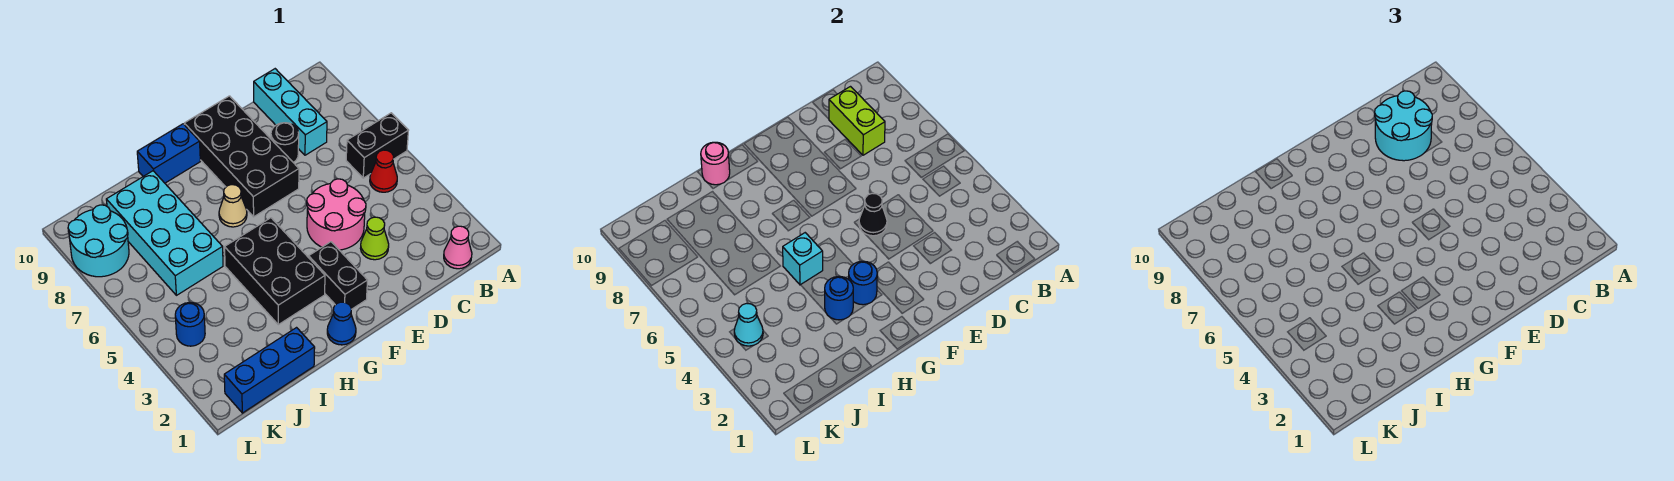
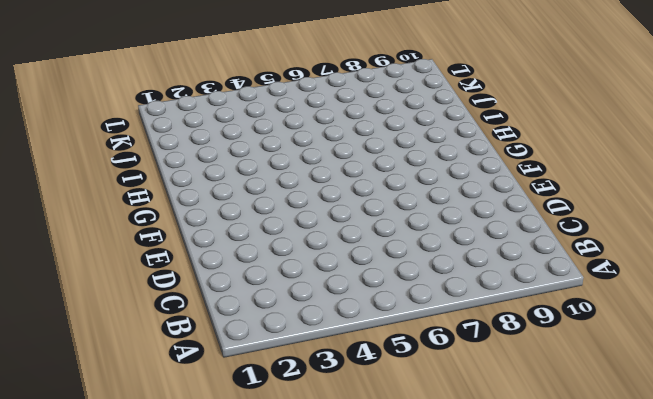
none -> black brick A6:B6 level 1
none -> pink cone B1 level 1
none -> red cone B5 level 1

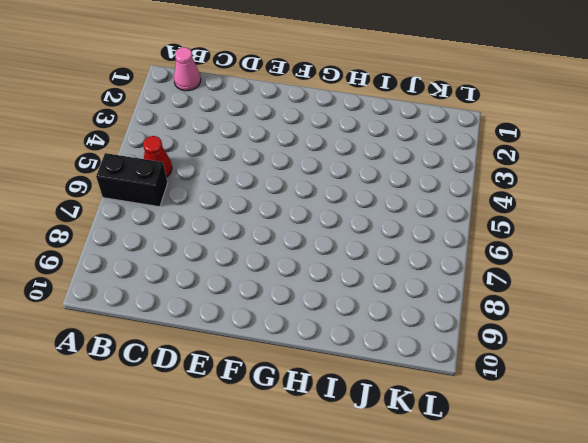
none -> cyan brick C8:C10 level 1
none -> lime cone D3 level 1
none -> pink round brick D4:E5 level 1

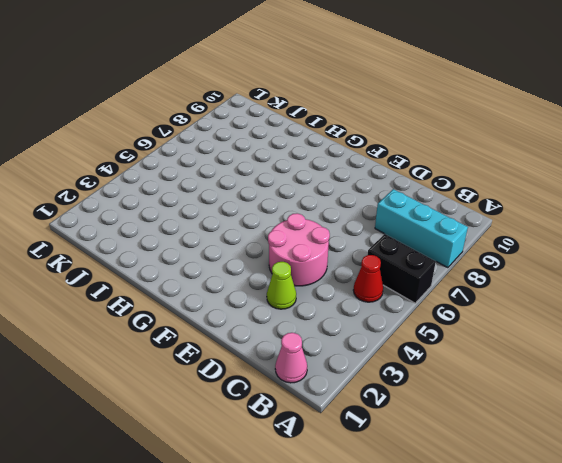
cyan brick A8:C8 level 1 -> cyan brick C8:C10 level 1
none -> black round brick D8 level 1
none -> black brick E7:F10 level 1
none -> black brick F2:F3 level 1

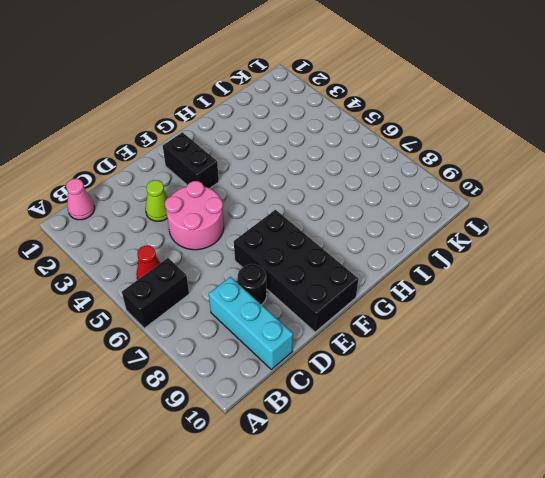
none -> blue cone G1 level 1
none -> black brick G3:H5 level 1
none -> tan cone G7 level 1

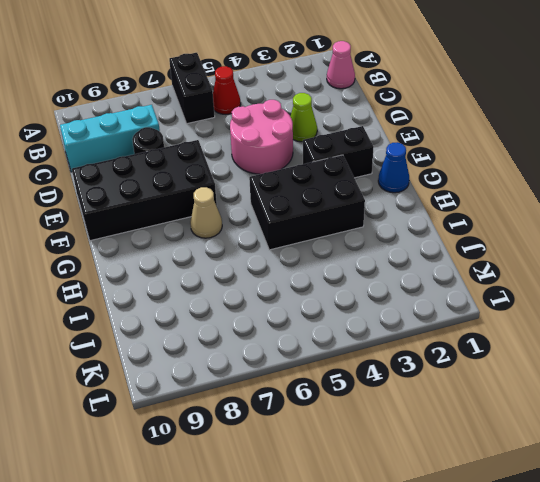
none -> blue brick G10:H10 level 1
none -> blue brick I1:K1 level 1
none -> cyan brick I6:J9 level 1

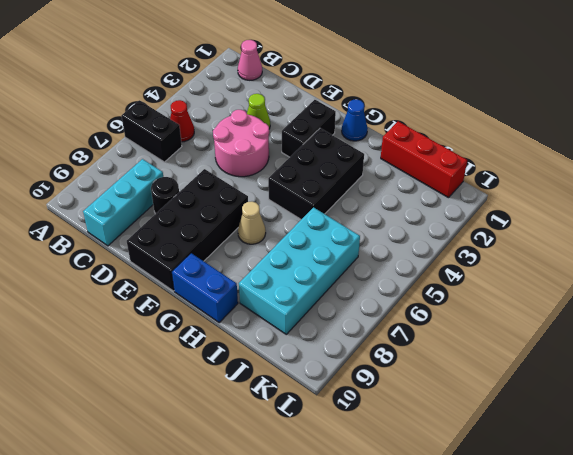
red brick I1:K1 level 1 -> blue brick I1:K1 level 1
none -> blue round brick K4 level 1
none -> cyan round brick K8:L9 level 1
none -> lime brick C8:C9 level 2

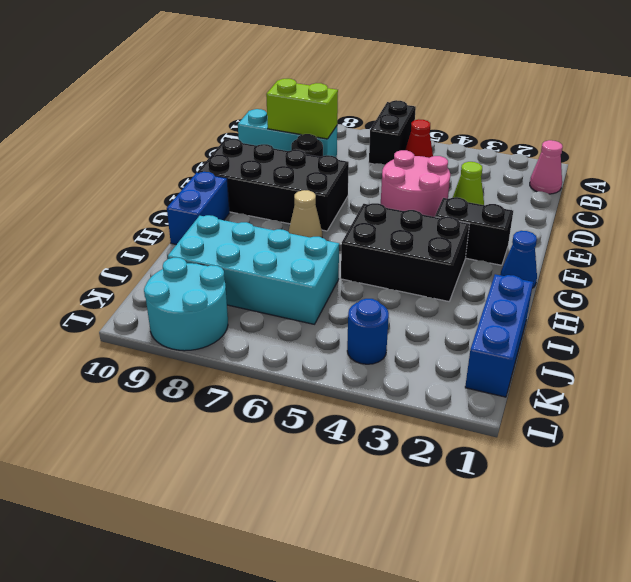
none -> black cone E5 level 2
none -> blue round brick G3 level 2
none -> blue round brick H3 level 2

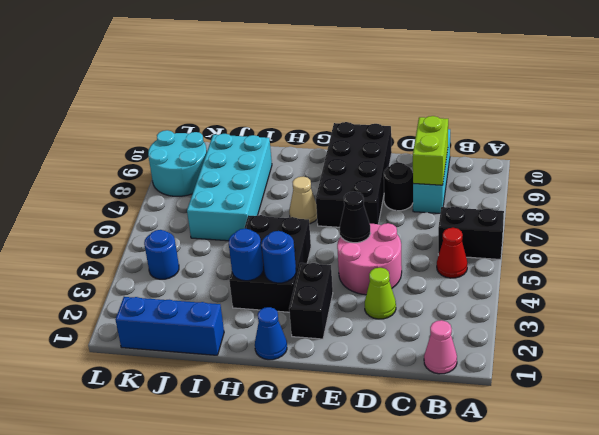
none -> blue brick G10:H10 level 1
none -> cyan brick H5 level 2
none -> pink round brick H10 level 2

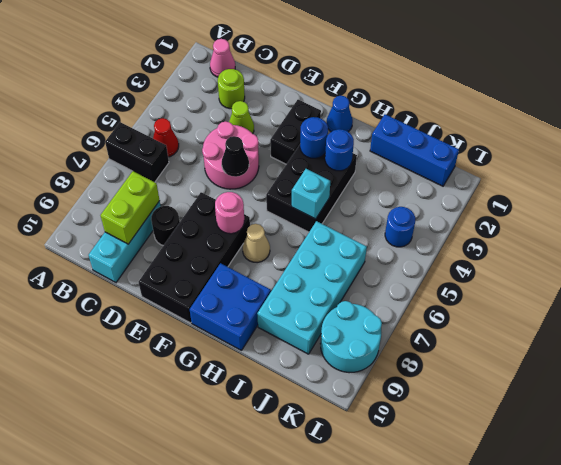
lime round brick C2 level 1 -> none
pink round brick F7 level 2 -> pink round brick H10 level 2
blue brick G9:H10 level 1 -> blue brick G10:H10 level 1
none -> cyan cone K4 level 2
none -> cyan round brick C8:D9 level 3

